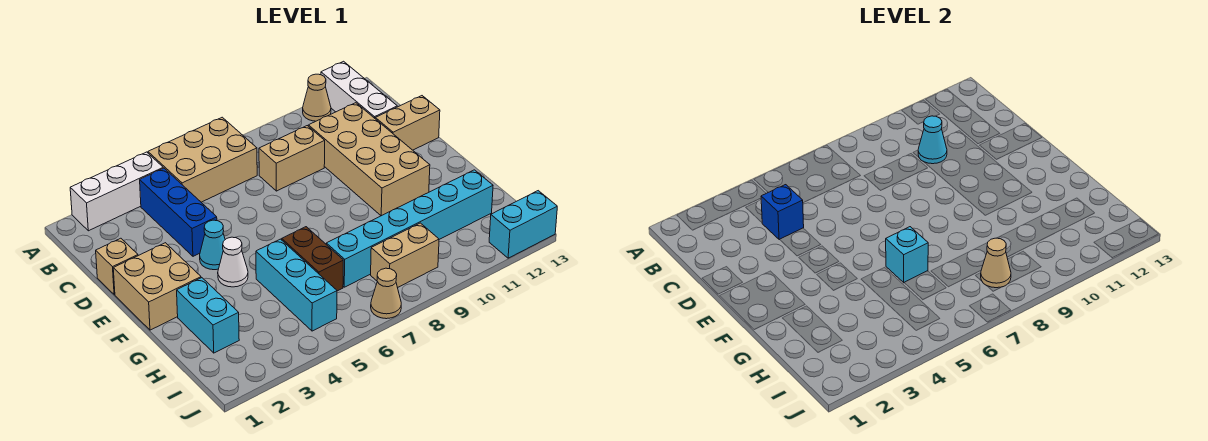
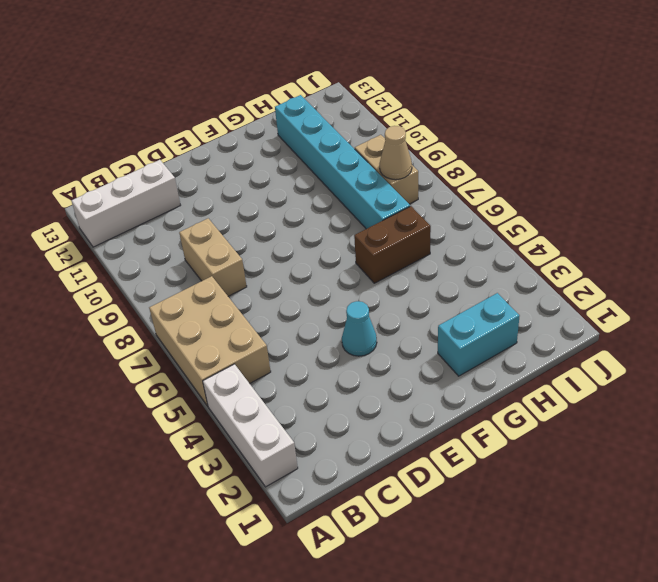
none -> tan cone A11 level 1
none -> blue brick B4:D4 level 1
none -> tan brick C10:F11 level 1

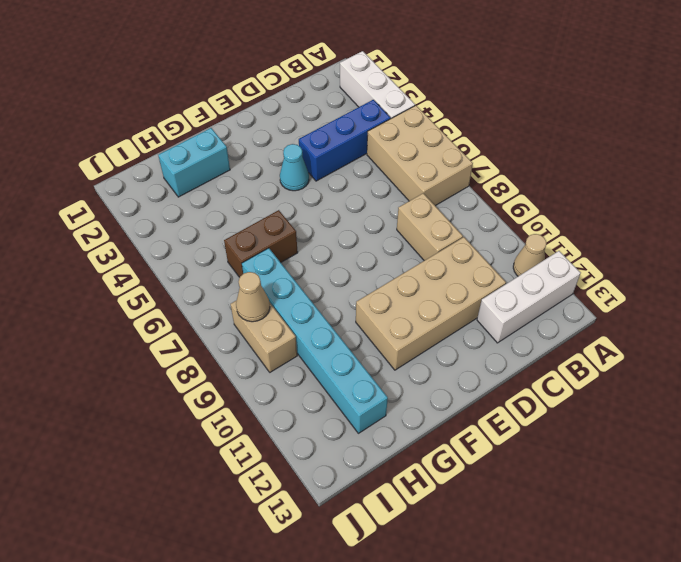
none -> tan brick D1 level 1
none -> tan brick D12:D13 level 1
none -> tan brick E1:F2 level 1

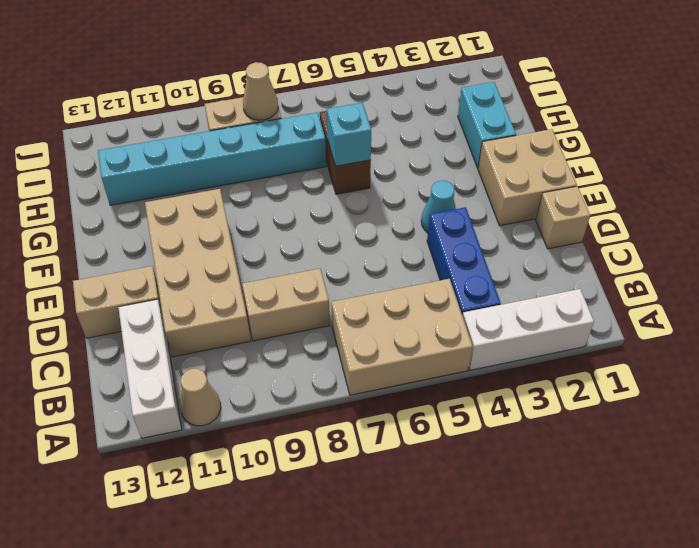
none -> white cone F4 level 1
none -> cyan brick G5:I5 level 1
none -> tan cone J7 level 1

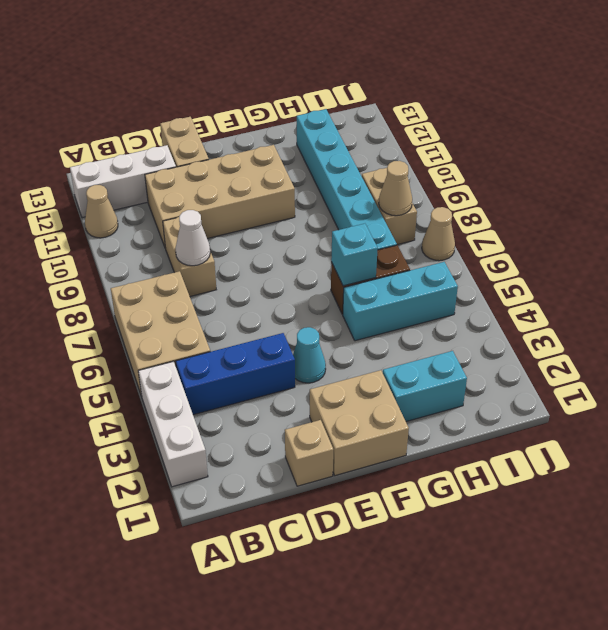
white cone C8 level 2 -> white cone F4 level 1
none -> cyan brick J12:J13 level 1
none -> blue brick C4 level 2
none -> cyan cone C10 level 2

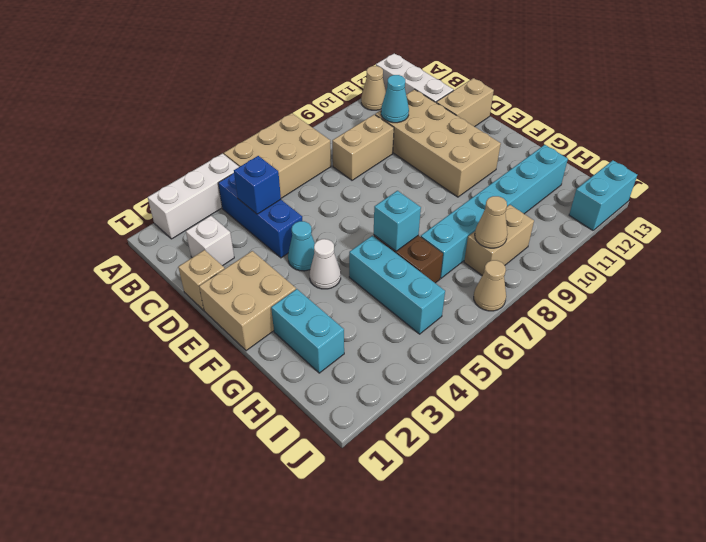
white brick C2 level 1 -> none

